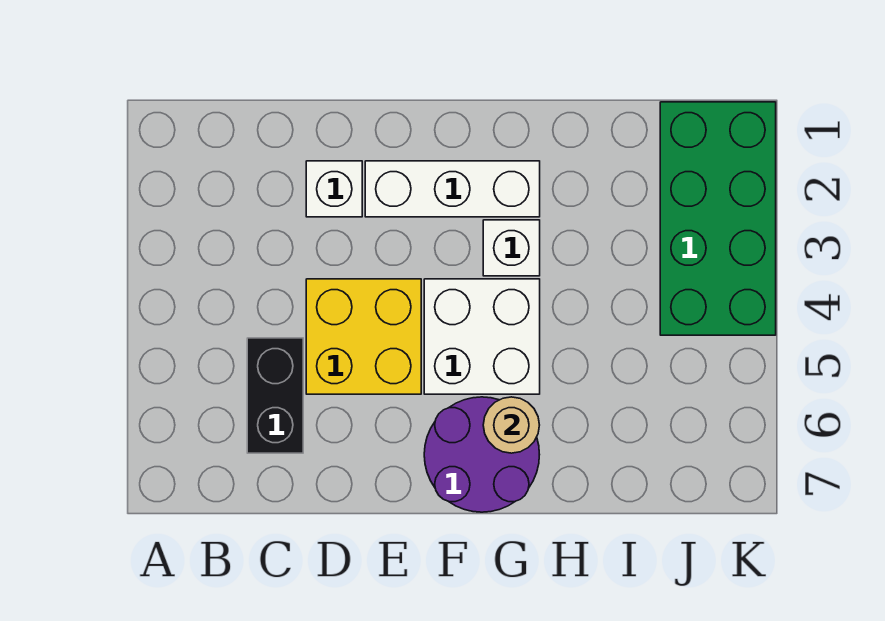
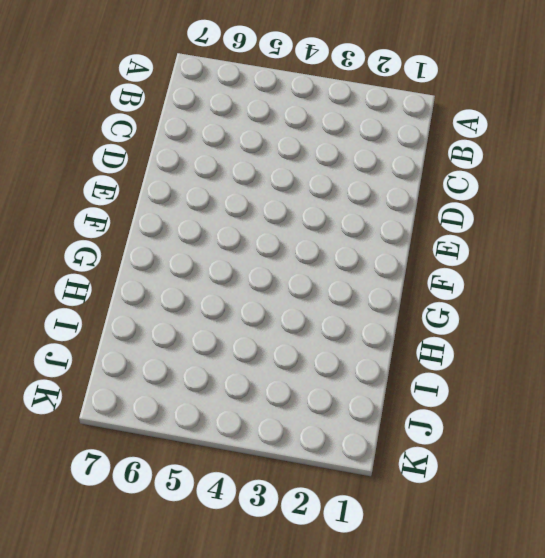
none -> black brick C5:C6 level 1
none -> white brick D2 level 1

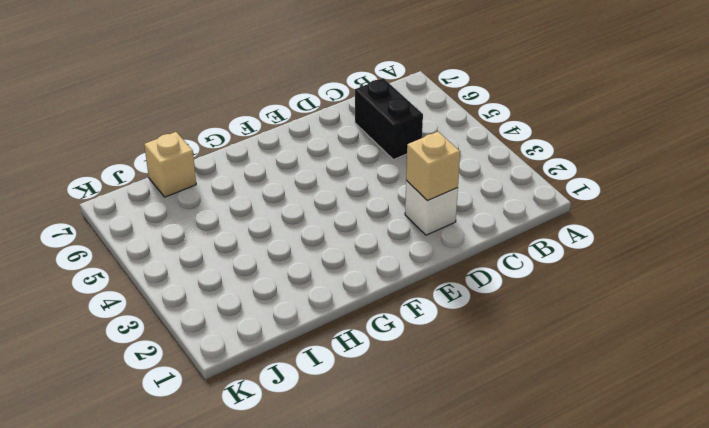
tan brick D2 level 2 -> none
tan brick I7 level 1 -> none
none -> yellow brick D4:E5 level 1
none -> white brick E2:G2 level 1

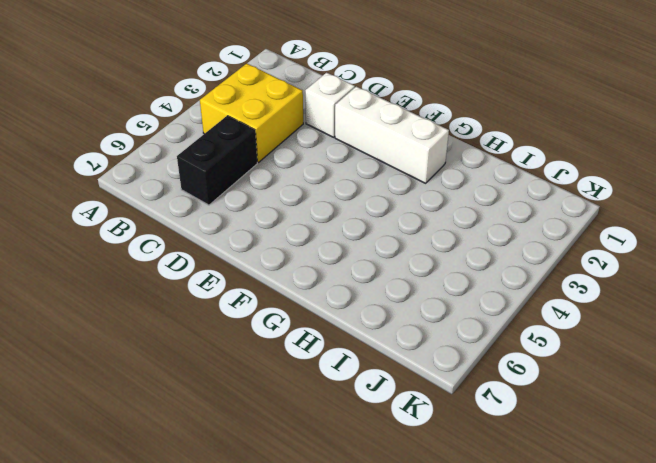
yellow brick B3:C4 level 1 -> yellow brick D4:E5 level 1
none -> white brick F4:G5 level 1
none -> purple round brick F6:G7 level 1

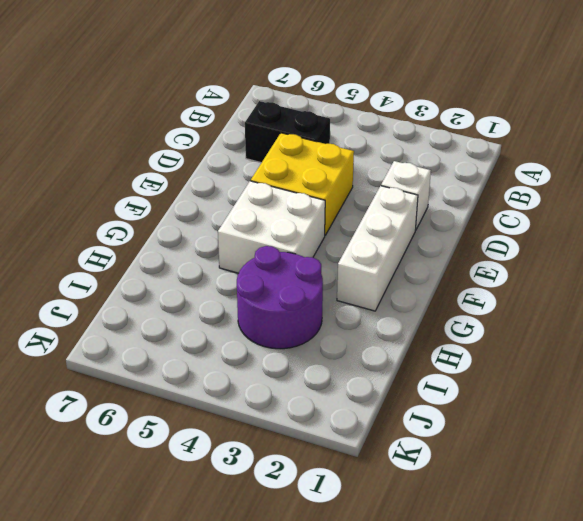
purple round brick H3:I4 level 1 -> purple round brick F6:G7 level 1
none -> white brick G3 level 1
none -> green brick J1:K4 level 1

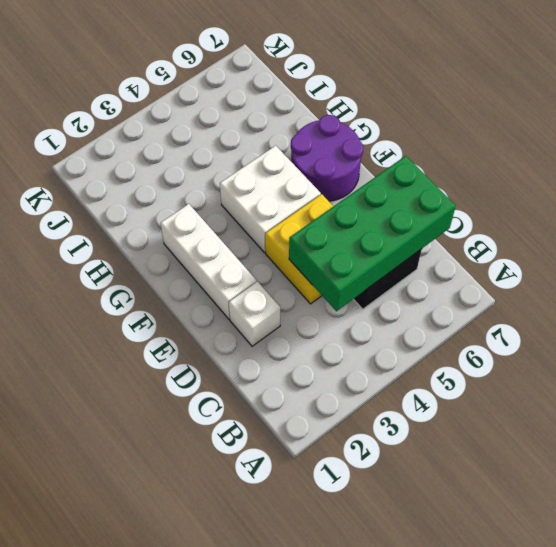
green brick C4:D7 level 2 -> green brick J1:K4 level 1
none -> white brick G3 level 1
none -> tan round brick G6 level 2

